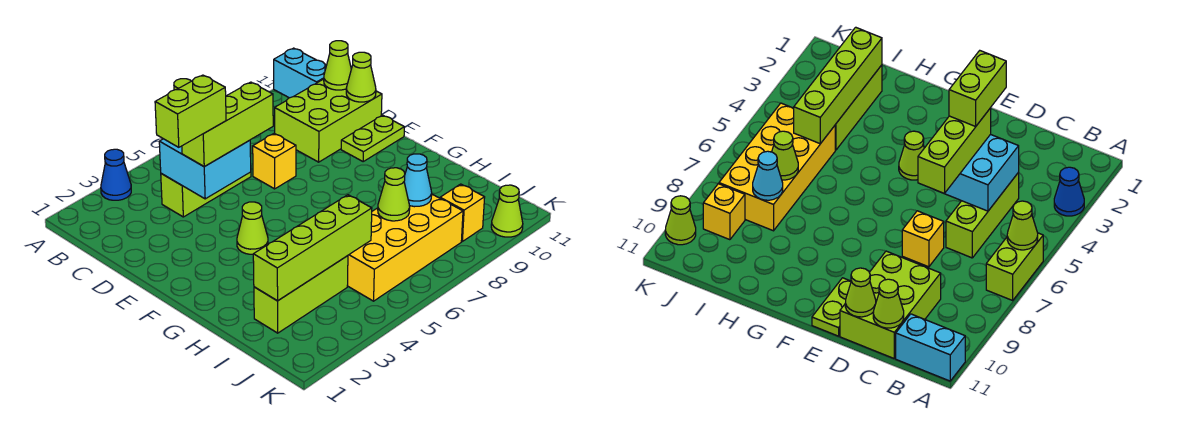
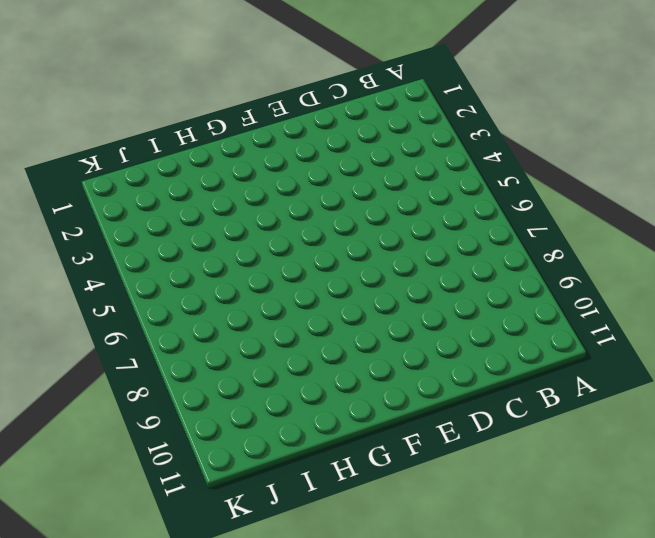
none -> blue cone A3 level 1
none -> lime brick A6:A7 level 1
none -> cyan brick A11:B11 level 1

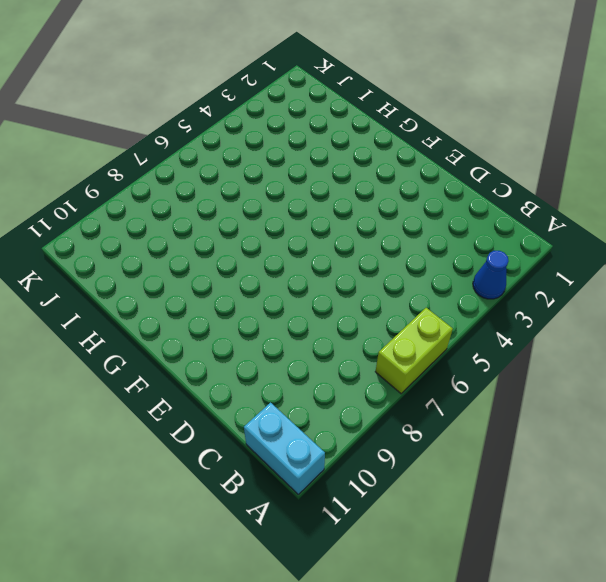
none -> lime brick C4:C6 level 1
none -> lime brick C9:D11 level 1
none -> yellow brick D7 level 1

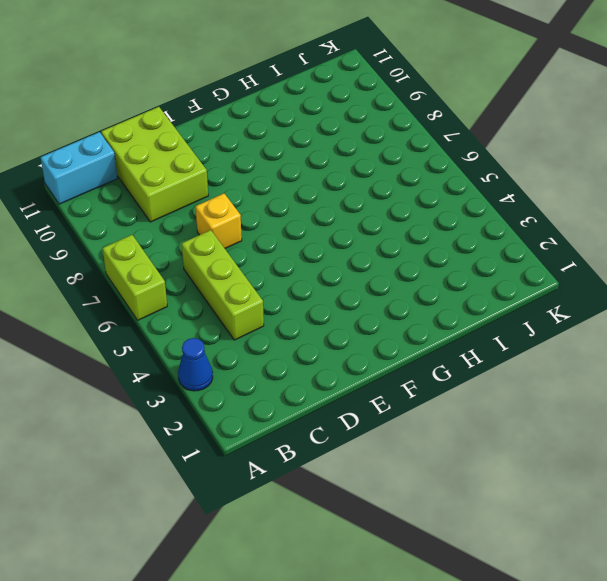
none -> lime plate E10:E11 level 1
none -> lime cone F4 level 1
none -> lime brick I2:I4 level 1

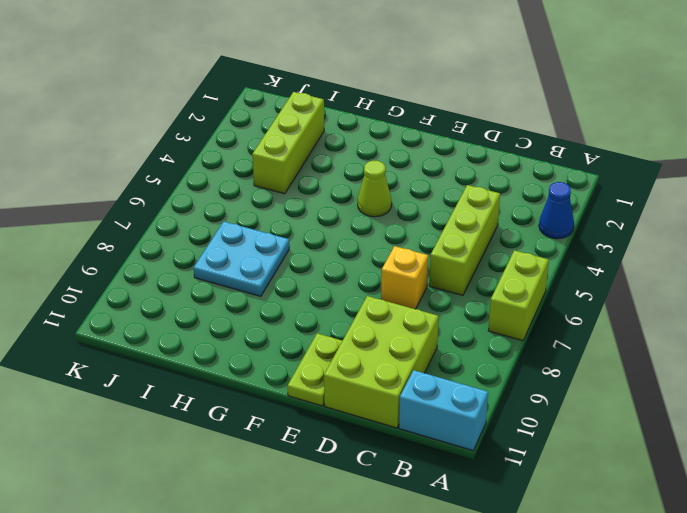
cyan plate H7:I8 level 1 -> yellow brick I5:J8 level 1
none -> yellow brick J9 level 1
none -> lime cone K10 level 1
none -> lime cone A6 level 2

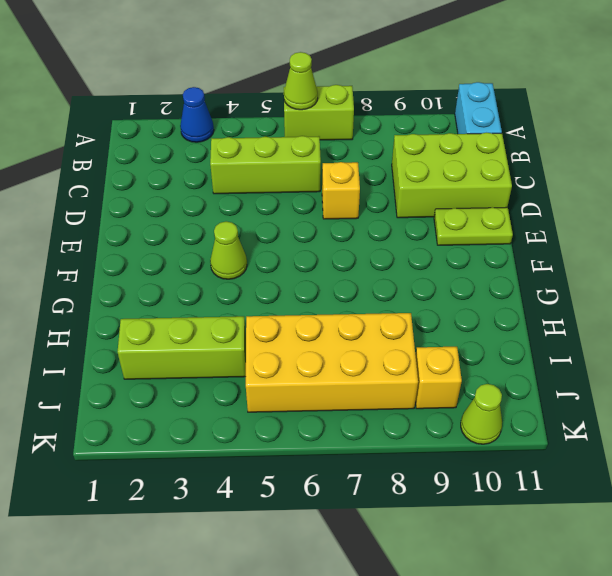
none -> cyan brick C4:D5 level 2
none -> lime cone C11 level 2
none -> lime cone D11 level 2

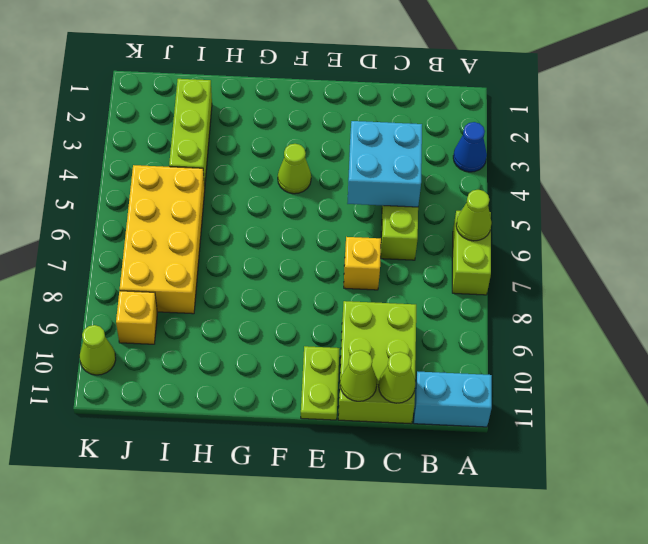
none -> lime brick I2:I5 level 2
none -> lime cone I7 level 2
none -> cyan cone I8 level 2

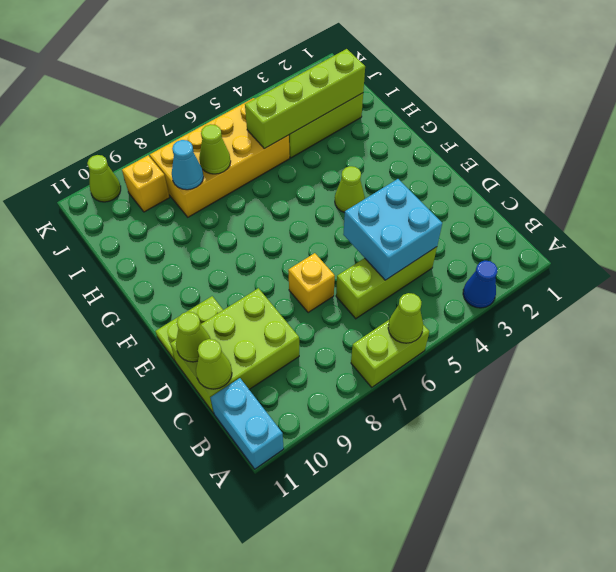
none -> lime brick D4:D6 level 3
none -> lime brick D3:D4 level 4

